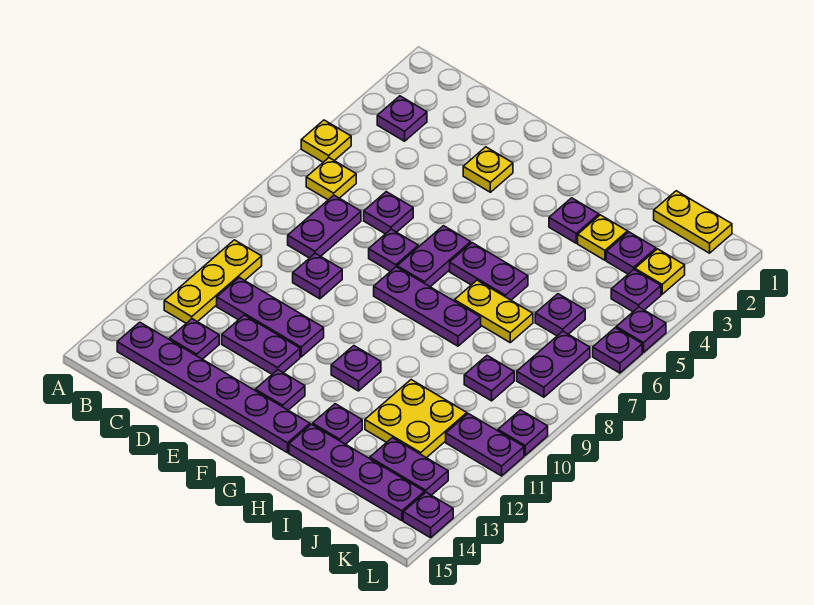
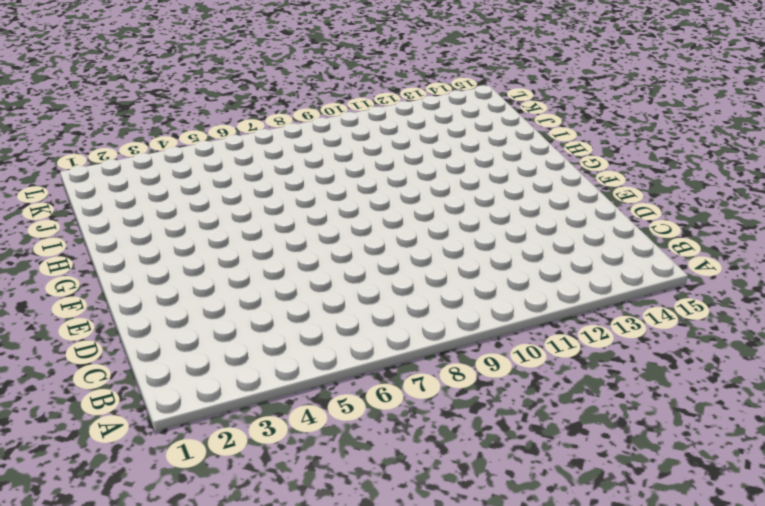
none -> yellow plate A5 level 1
none -> purple plate B3 level 1
none -> yellow plate B6 level 1
none -> yellow plate B10:B12 level 1

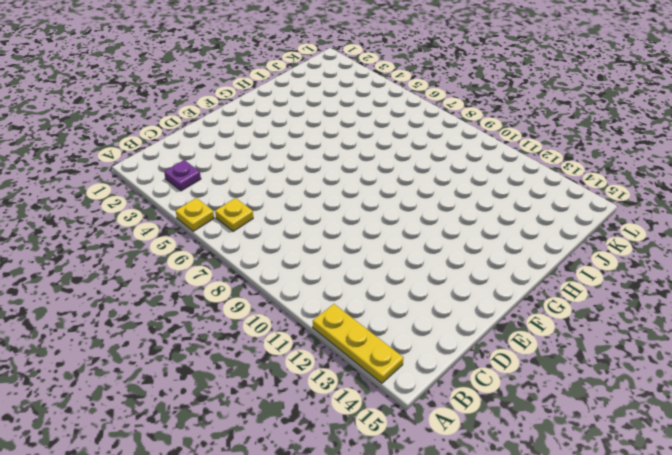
yellow plate A12:A14 level 1 -> yellow plate B10:B12 level 1
none -> purple plate B14:G14 level 1
none -> purple plate C7:C8 level 1
none -> purple plate C11:E11 level 1
none -> purple plate C13 level 1

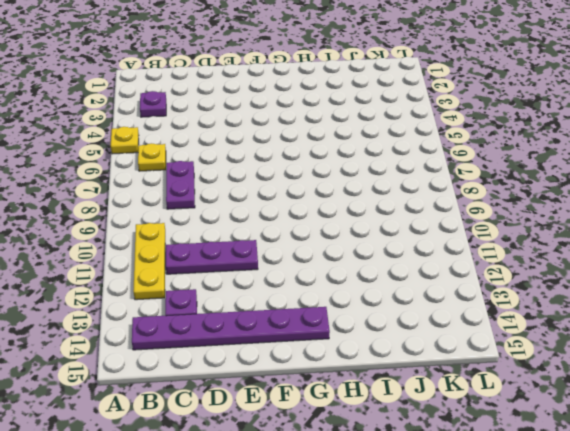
none -> purple plate D6 level 1
none -> purple plate D9 level 1
none -> purple plate D12:E12 level 1
none -> yellow plate E3 level 1

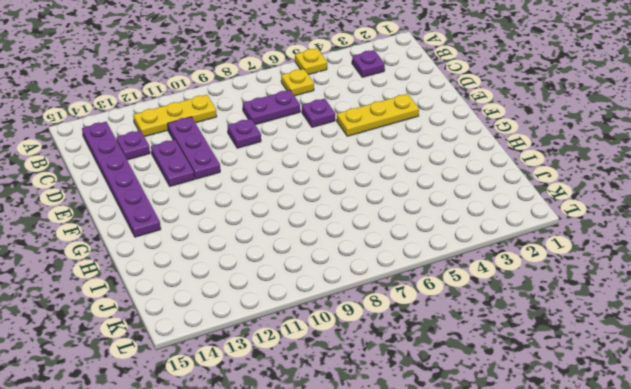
yellow plate E3:E5 level 1 -> yellow plate E3 level 1
none -> purple plate E7 level 1
none -> purple plate F6:F7 level 1
none -> purple plate F8:H8 level 1
none -> purple plate F13 level 1

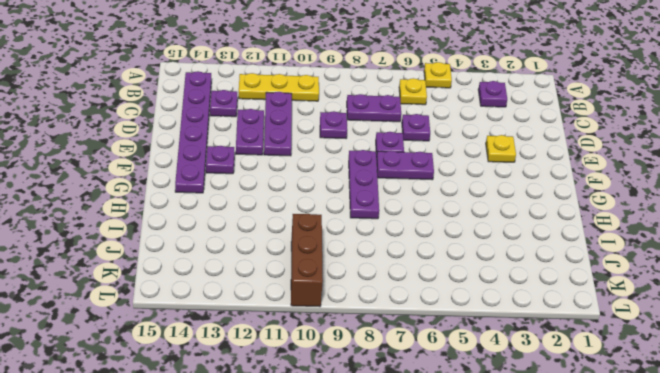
brown brick J10:L10 level 1 -> purple plate L10 level 1
none -> purple plate G6:H6 level 1
none -> purple plate G11 level 1
none -> purple plate H3 level 1
none -> yellow plate H7:I7 level 1

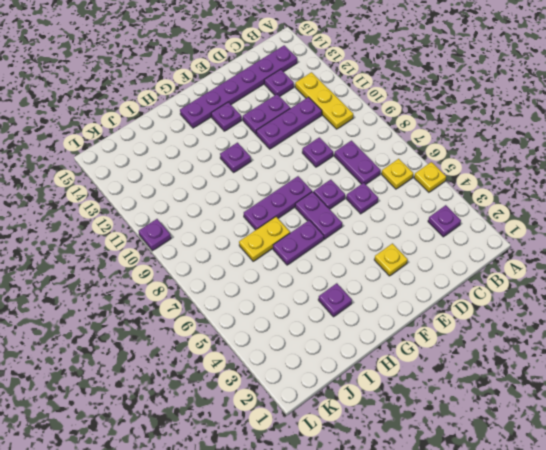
none -> purple plate H13 level 1
none -> purple plate H14:K14 level 1
none -> yellow plate I3 level 1
none -> yellow plate I11:J12 level 1

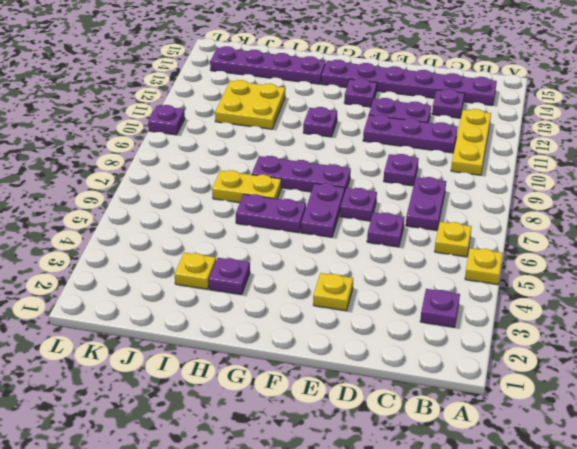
none -> purple plate H13 level 1
none -> yellow plate J1:K1 level 1
none -> purple plate J3 level 1
none -> purple plate J6 level 1

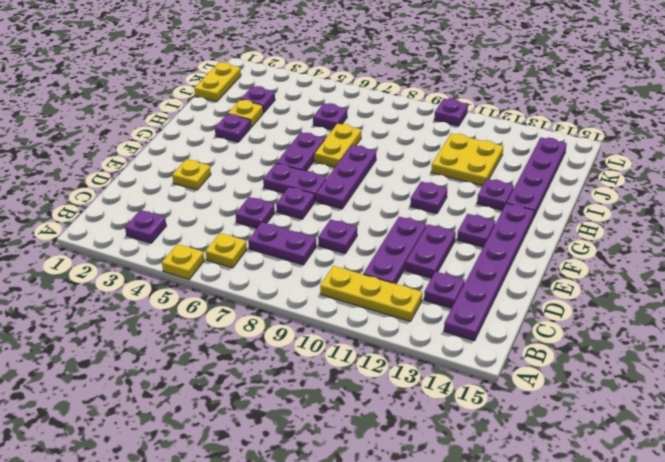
none -> purple plate J9 level 1
none -> purple plate J13:K13 level 1
none -> yellow plate K3 level 1
none -> purple plate K4 level 1

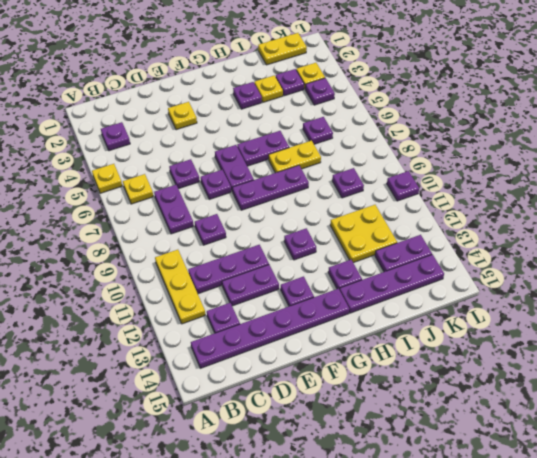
none -> purple plate K7:K8 level 1
none -> purple plate K11:L11 level 1
none -> purple plate L5 level 1
none -> purple plate L6 level 1

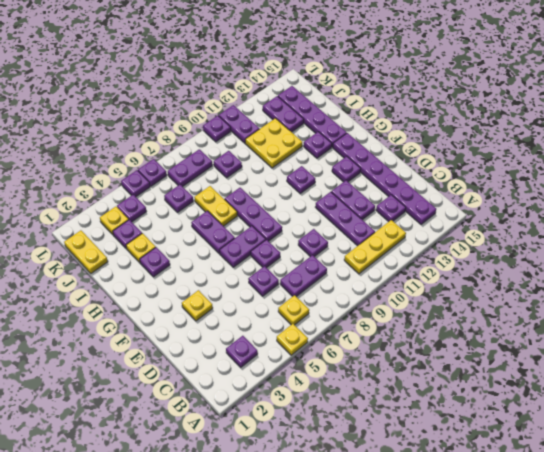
none -> purple plate L14 level 1

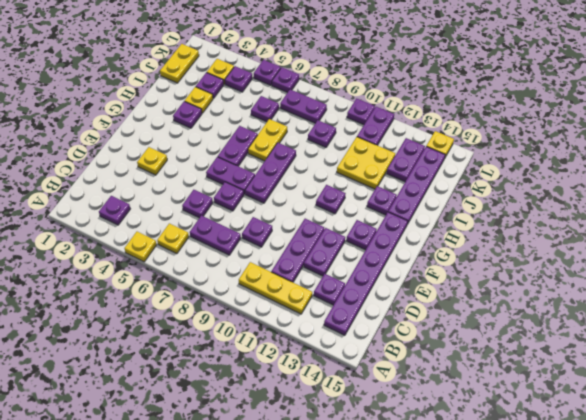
yellow plate L14 level 1 -> purple plate L14 level 1

